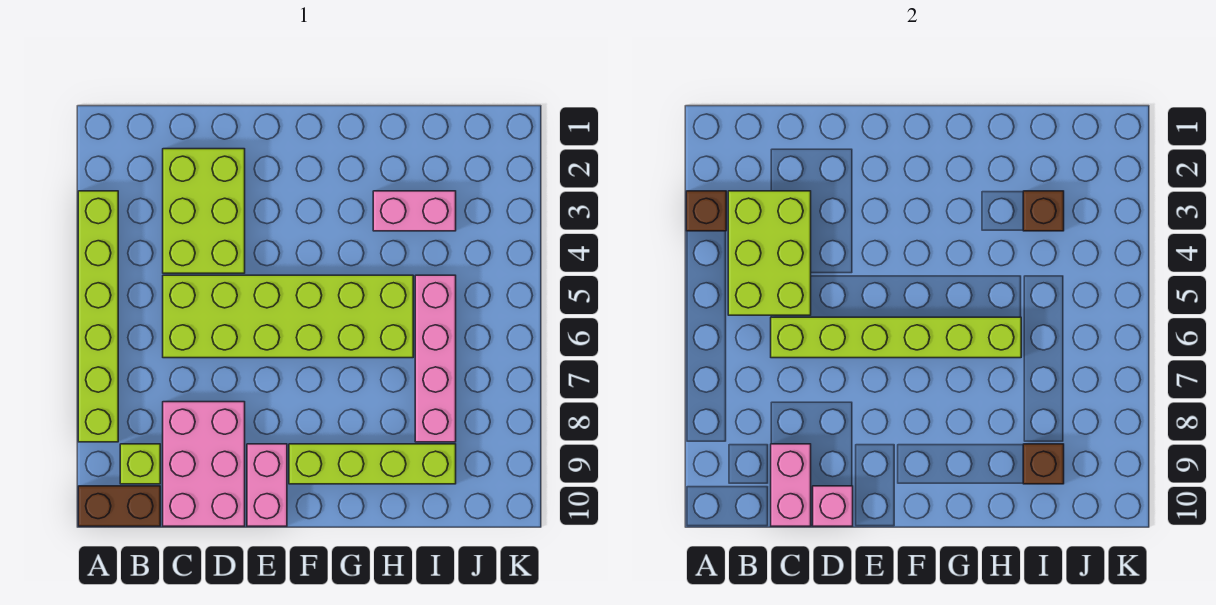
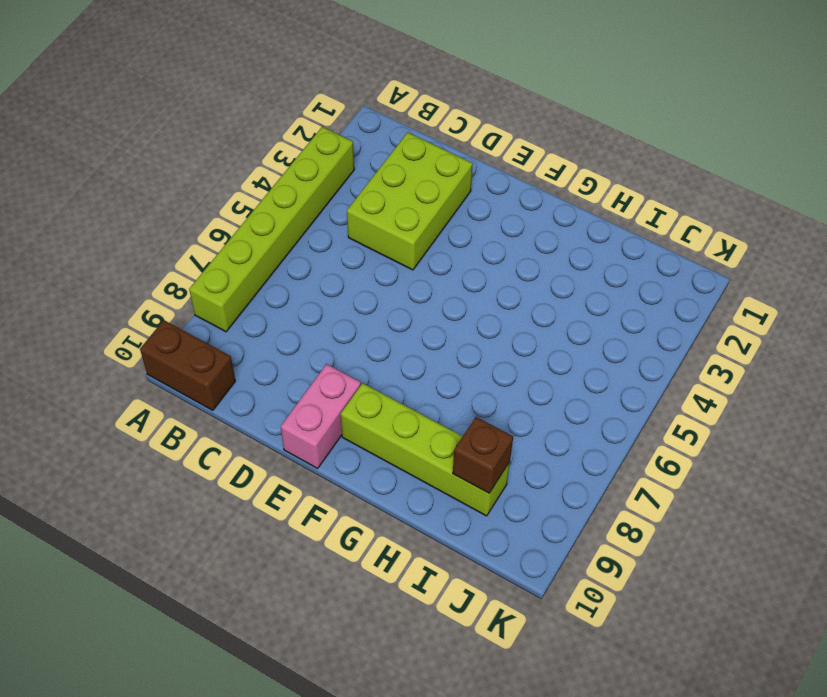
none -> lime brick B9 level 1
none -> lime brick C5:H6 level 1
none -> pink brick C8:D10 level 1

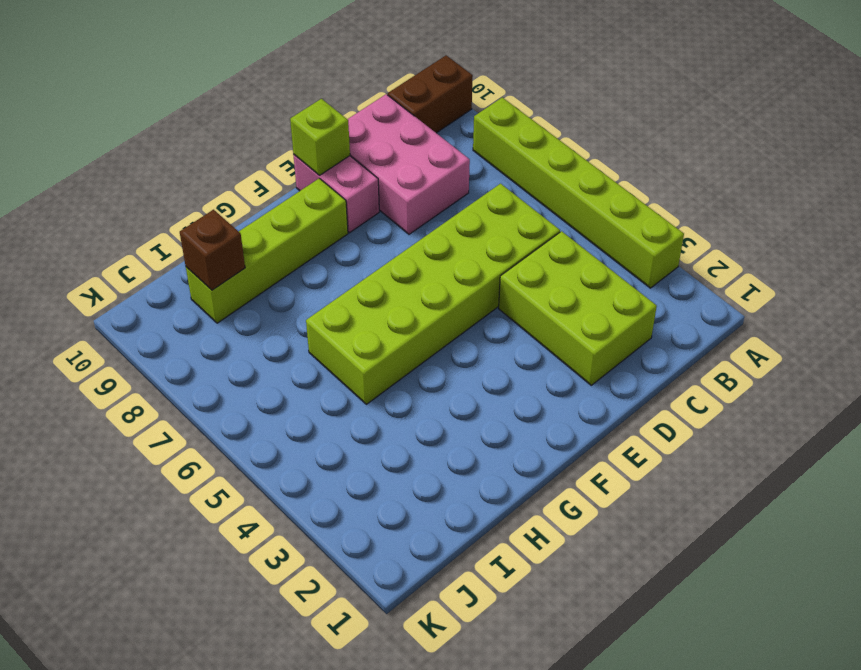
lime brick E10 level 2 -> lime brick B9 level 1
none -> pink brick H3:I3 level 1
none -> pink brick I5:I8 level 1
none -> brown brick A3 level 2

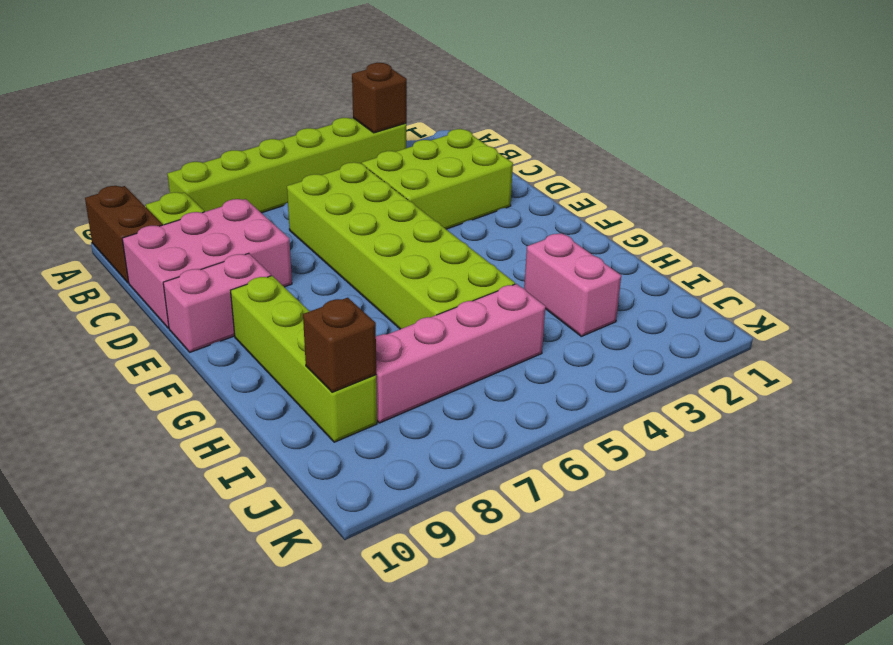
none -> lime brick B3:C5 level 2
none -> lime brick C6:H6 level 2
none -> pink brick C9:C10 level 2

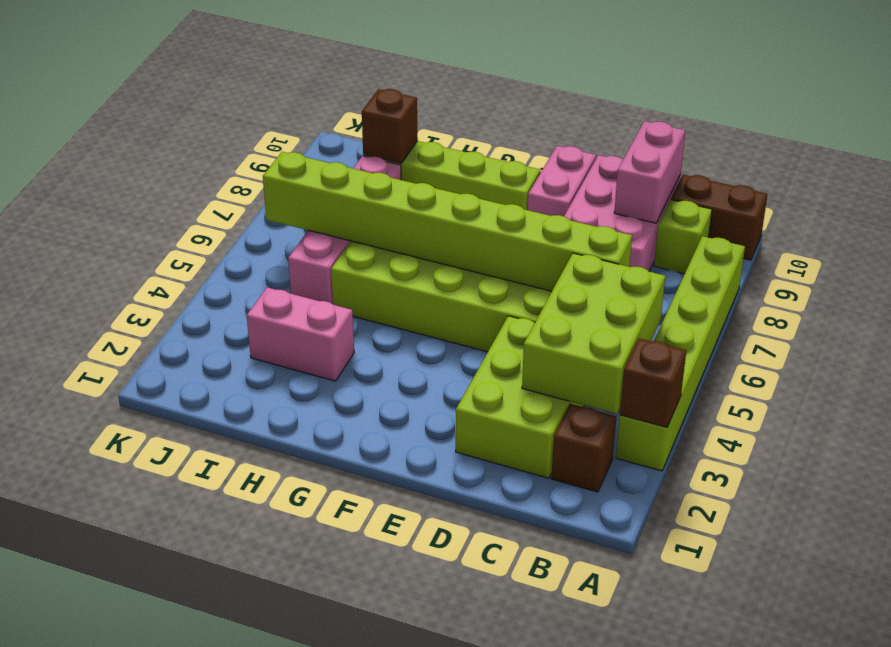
brown brick B2 level 1 -> brown brick I3 level 2
lime brick C6:J6 level 2 -> lime brick C6:H6 level 2
none -> pink brick D10 level 2

